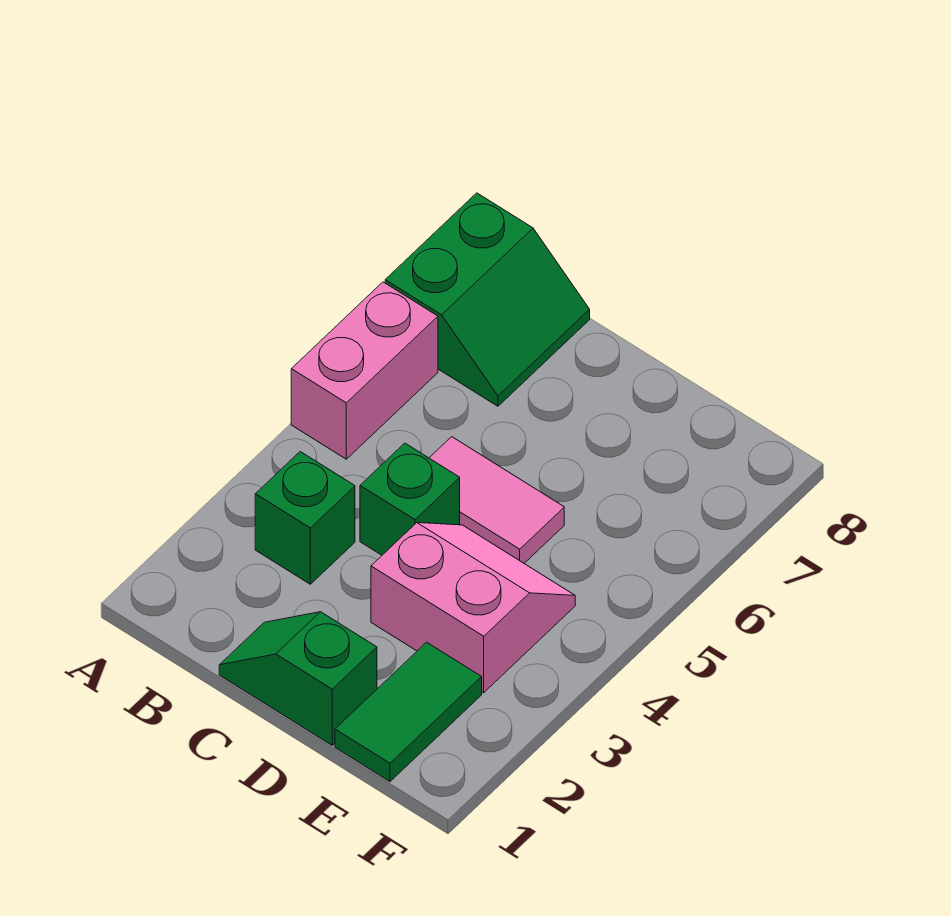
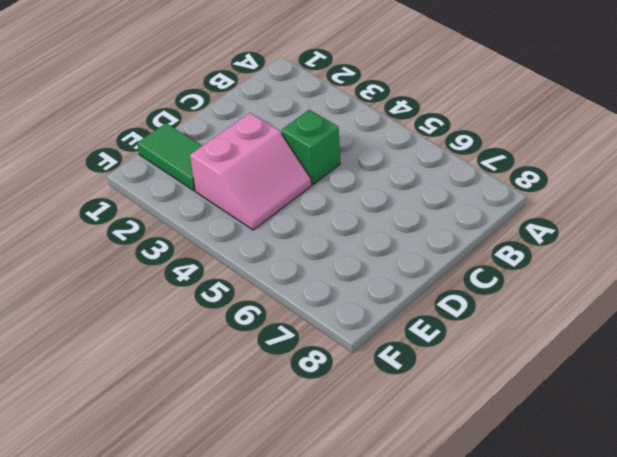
none -> pink brick A5:A6 level 1
none -> green slope A7:B8 level 1 top A

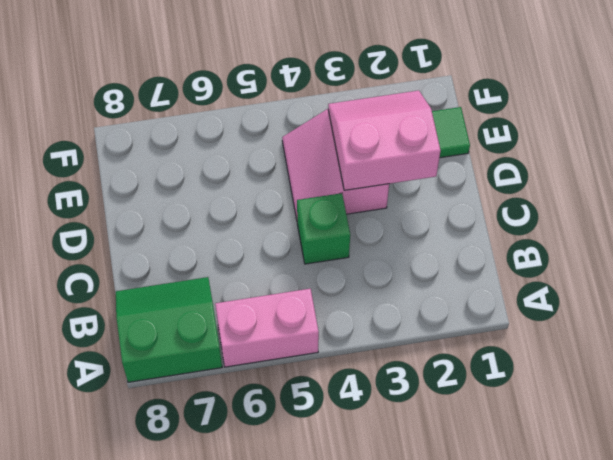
pink slope D2:E3 level 2 top D -> none
none -> green brick B3 level 1
none -> green slope C1:D1 level 1 top D

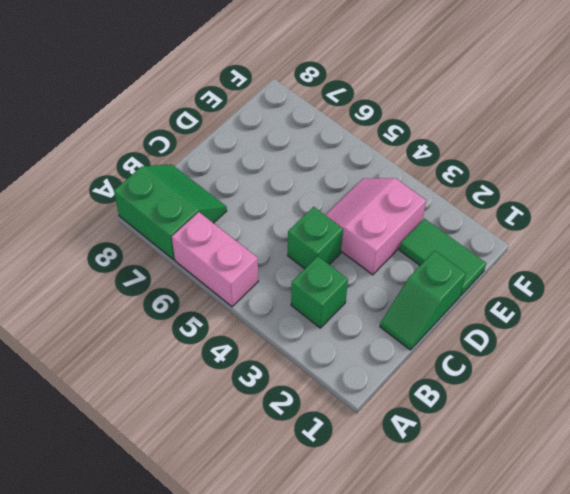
none -> pink tile C5:D5 level 1

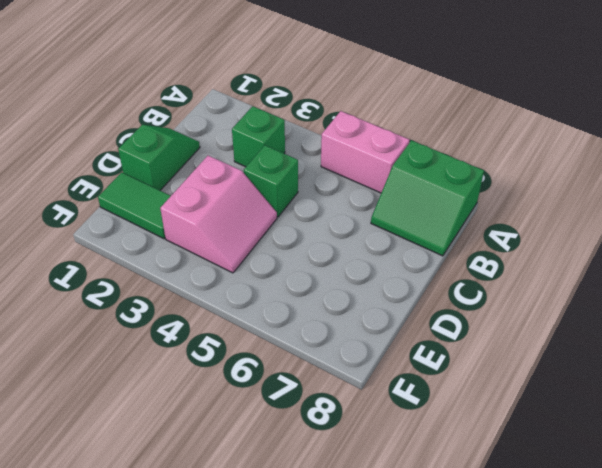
none -> pink tile C5:D5 level 1

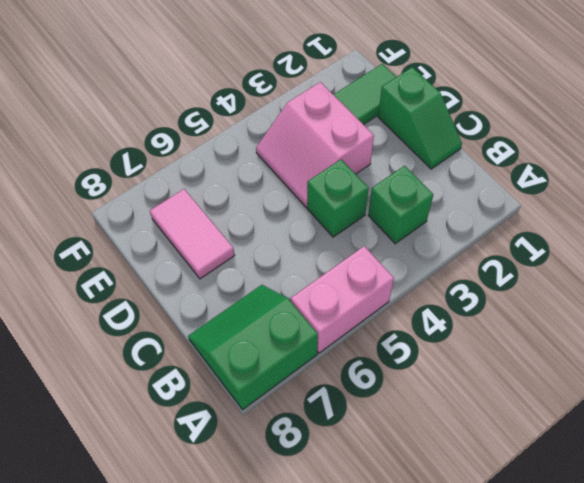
pink tile D7:E7 level 1 -> pink tile C5:D5 level 1

